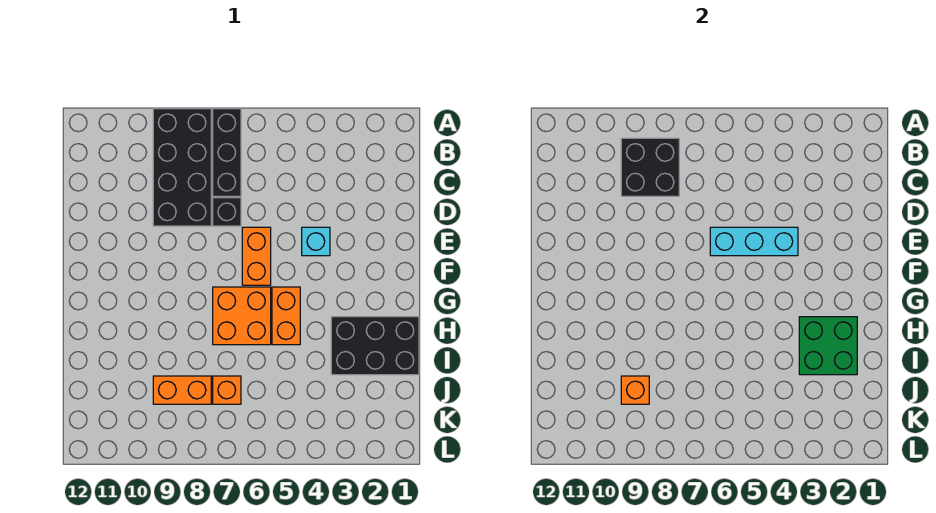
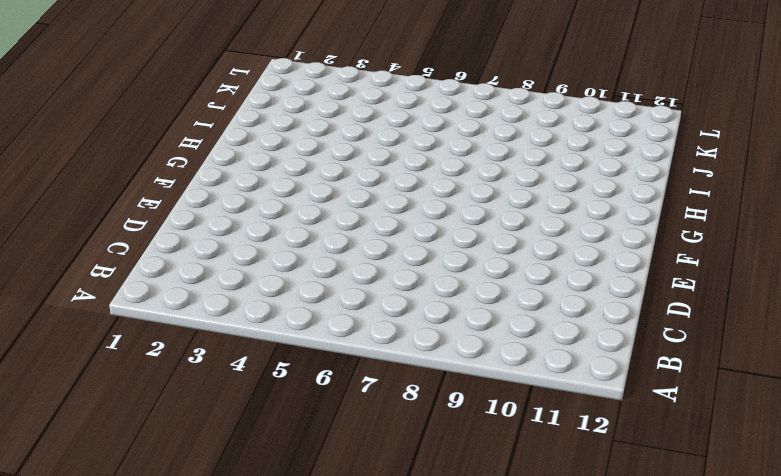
none -> black brick A7:C7 level 1
none -> black brick A8:D9 level 1
none -> black brick D7 level 1

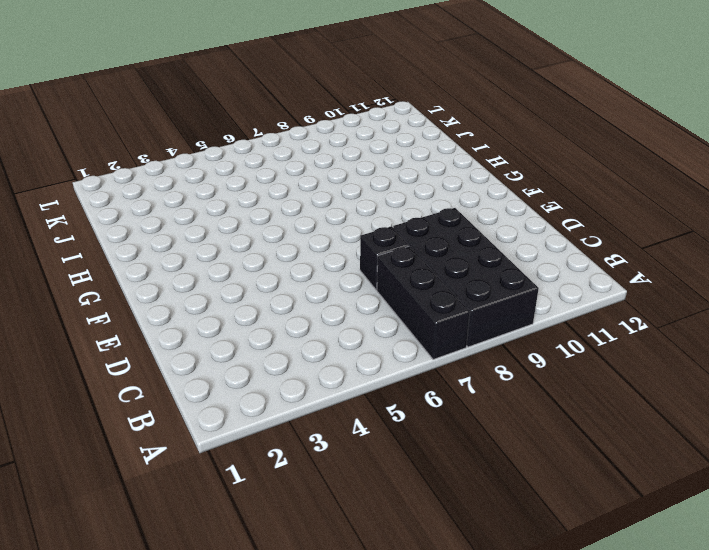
none -> cyan brick E4 level 1
none -> orange brick E6:F6 level 1
none -> orange brick G5:H5 level 1

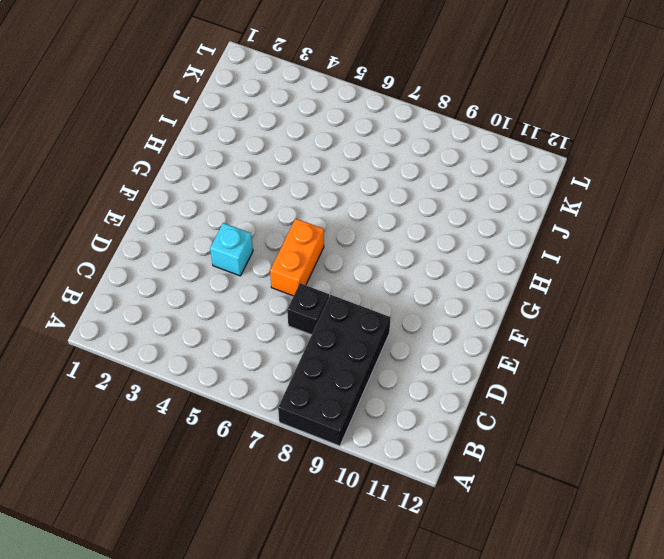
none -> black brick A7:C7 level 1
none -> orange brick G5:H5 level 1
none -> orange brick G6:H7 level 1

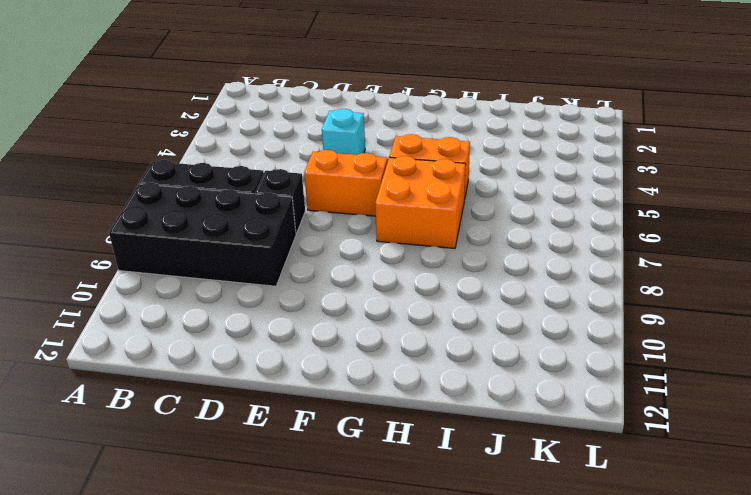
none -> black brick H1:I3 level 1
none -> orange brick J7 level 1
none -> orange brick J8:J9 level 1

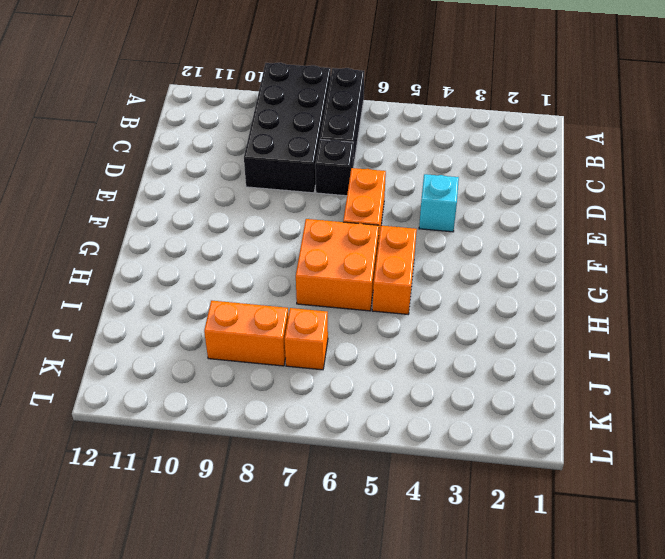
none -> black brick H1:I3 level 1
none -> black brick B8:C9 level 2
none -> cyan brick E4:E6 level 2

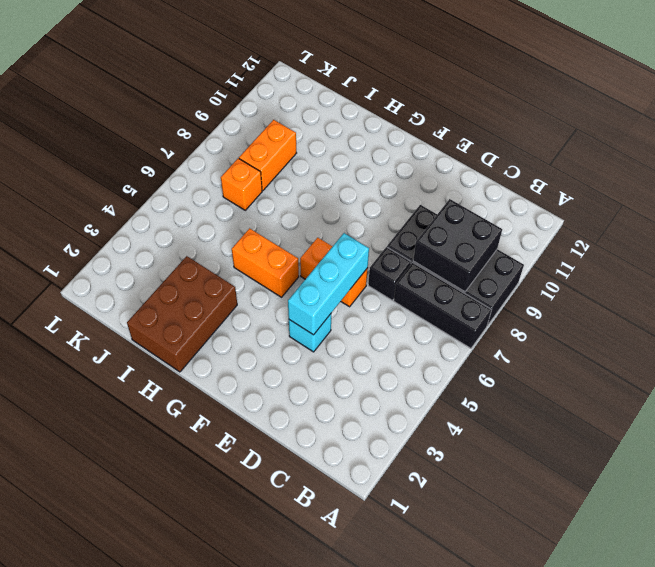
brown brick H1:I3 level 1 -> black brick H1:I3 level 1
none -> orange brick G6:H7 level 1
none -> green brick H2:I3 level 2
none -> orange brick J9 level 2

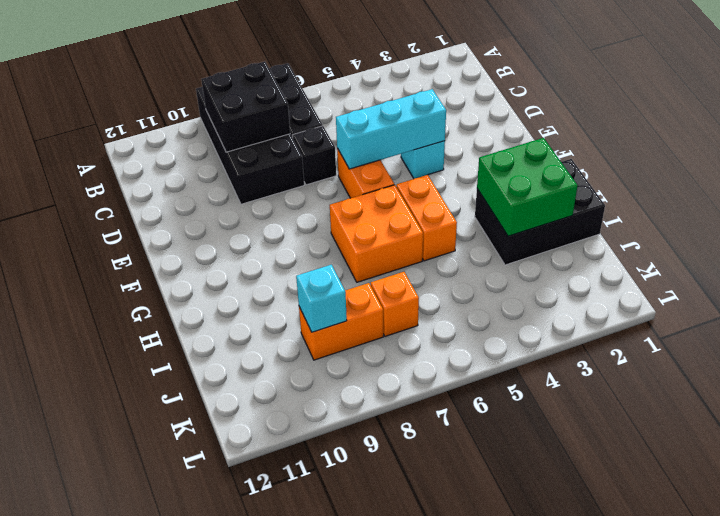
cyan brick J9 level 2 -> orange brick J9 level 2

